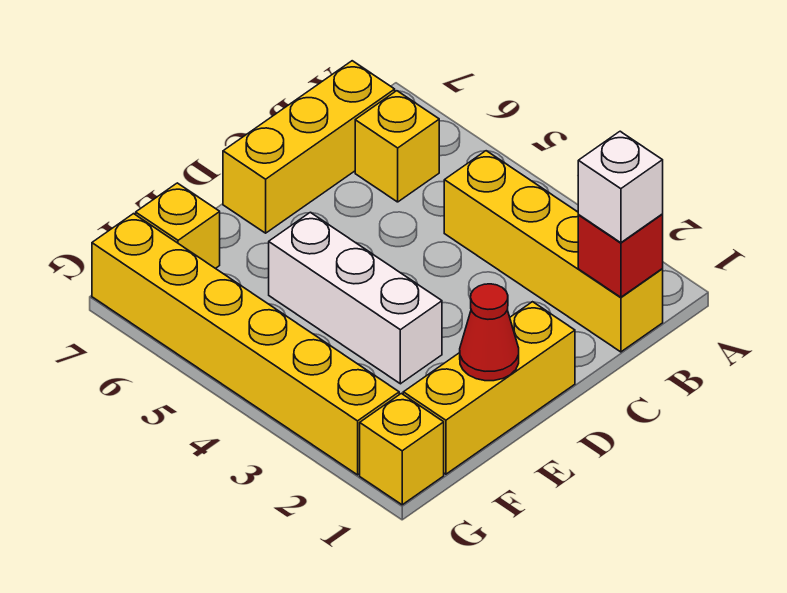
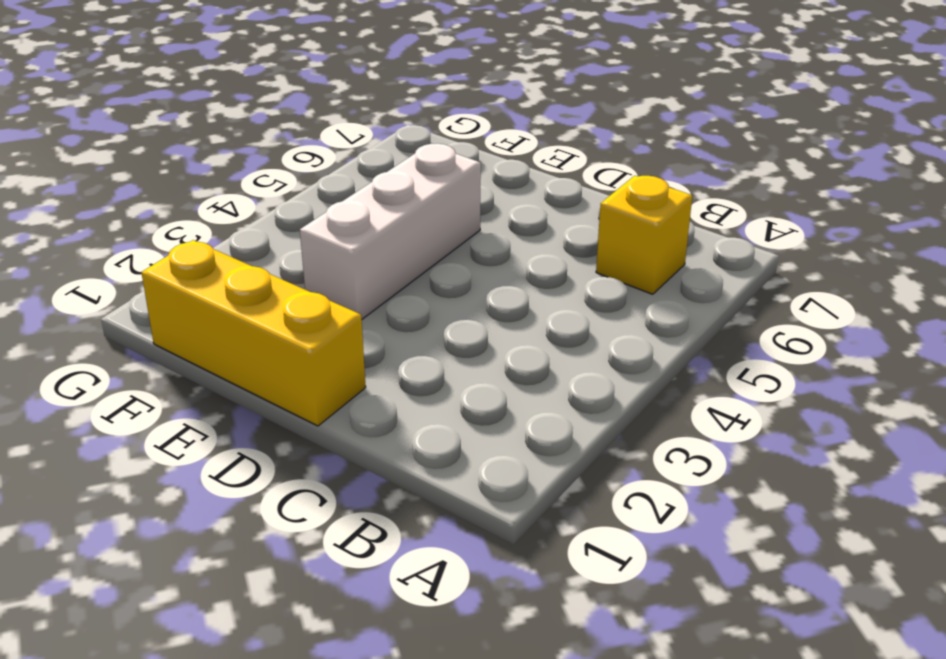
none -> yellow brick B1:B4 level 1
none -> yellow brick B7:D7 level 1

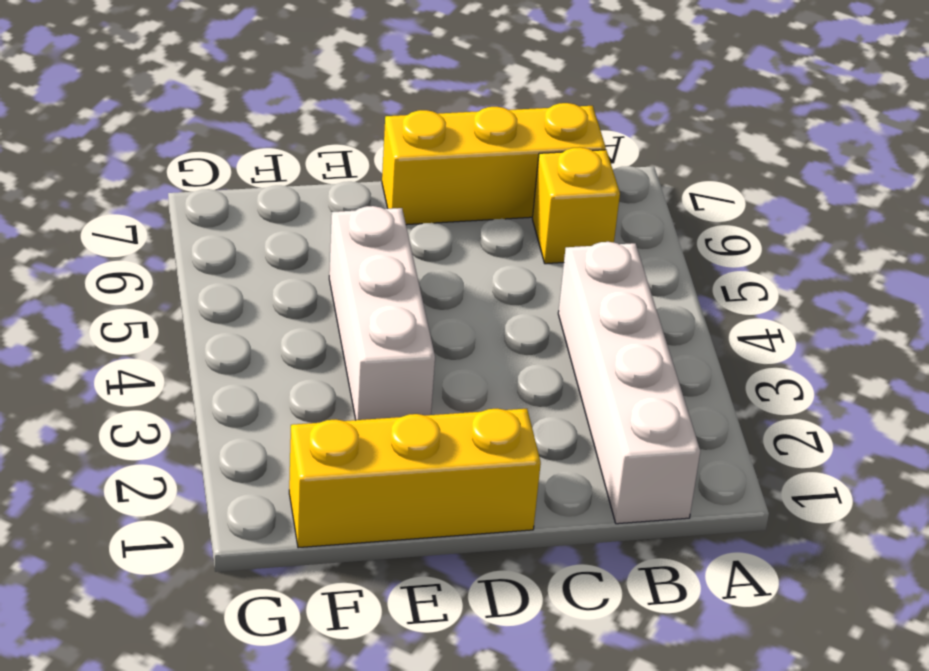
white brick B1:B4 level 1 -> yellow brick B1:B4 level 1
none -> yellow brick F7 level 1
none -> yellow brick G1 level 1

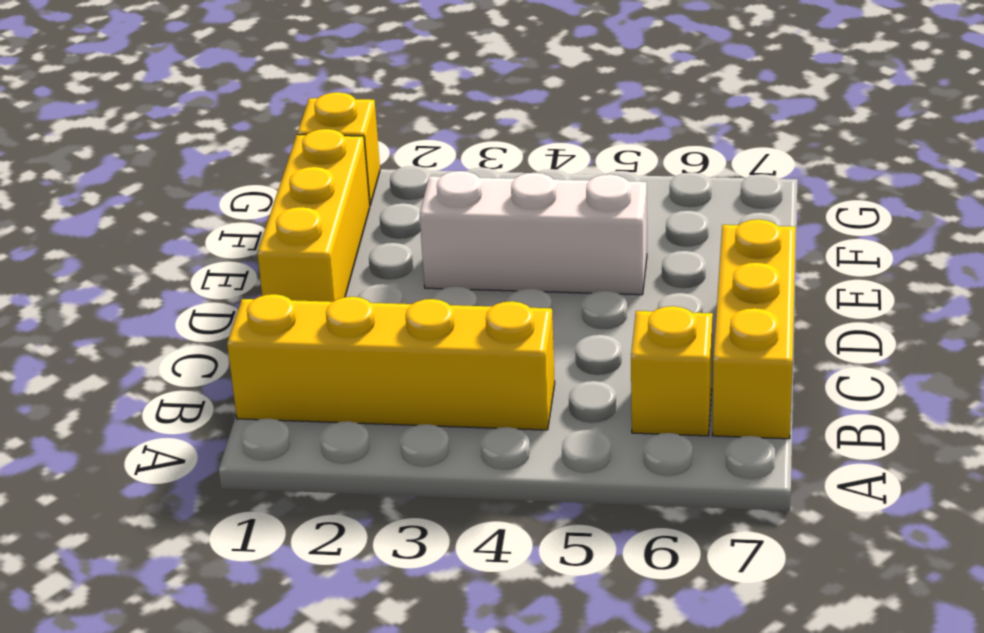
none -> yellow brick F7 level 1
none -> yellow brick G2:G7 level 1

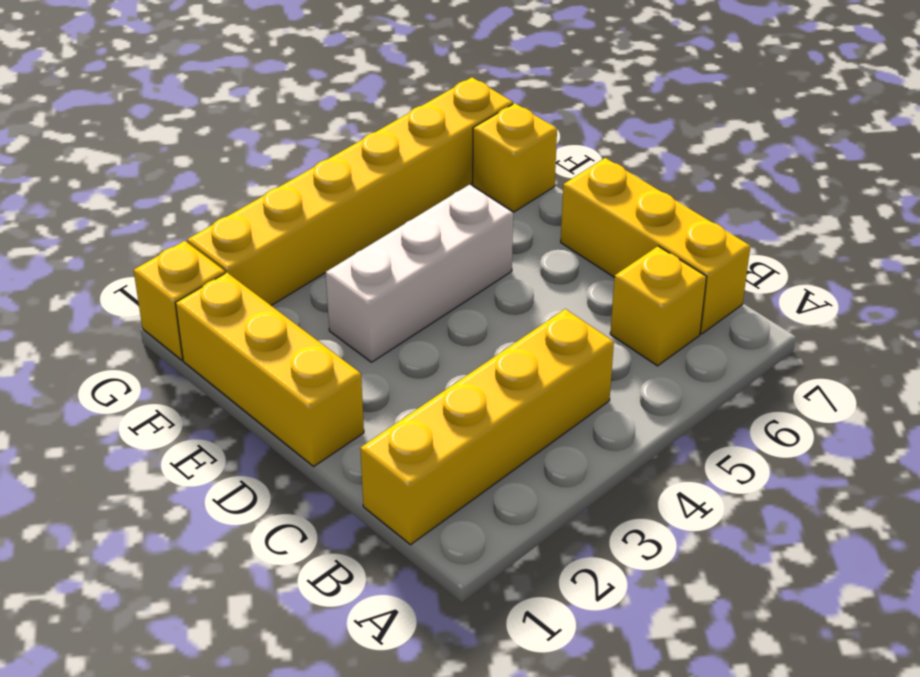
none -> red brick B1 level 2
none -> red cone E1 level 2

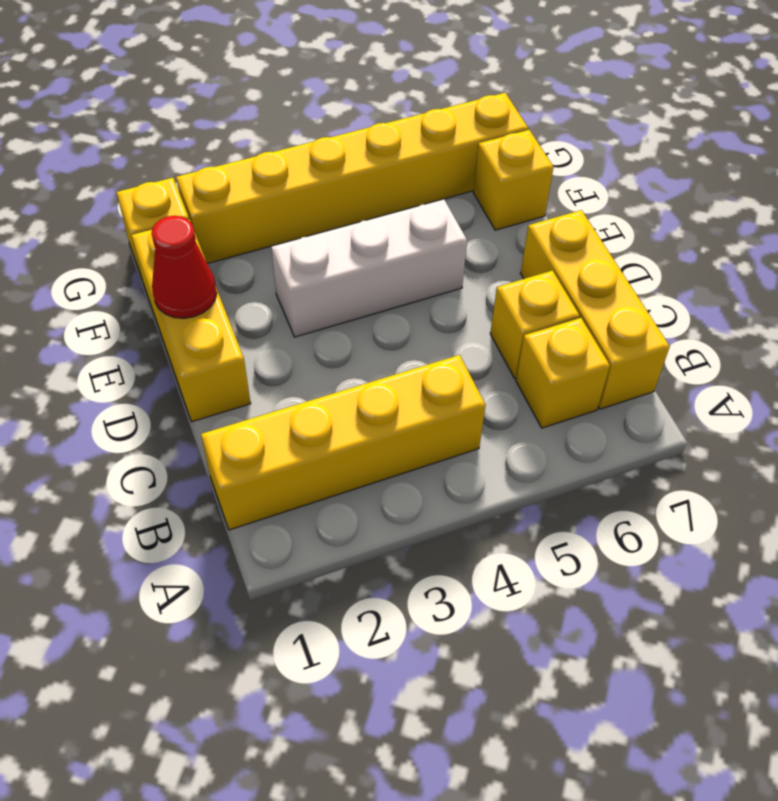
yellow brick C6 level 1 -> none
none -> red brick B1 level 2
none -> white brick B1 level 3

